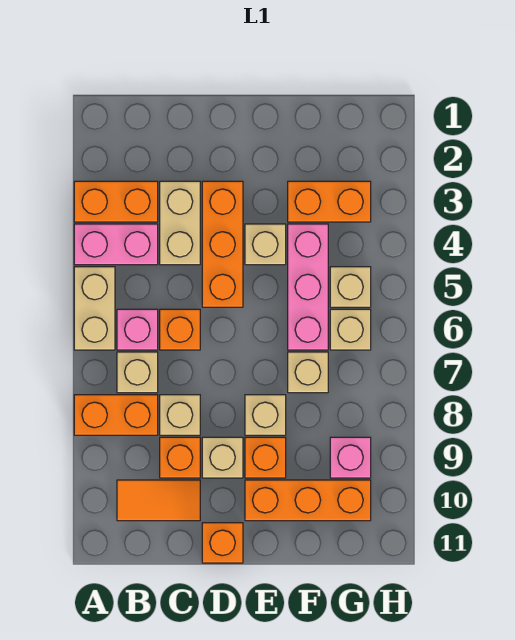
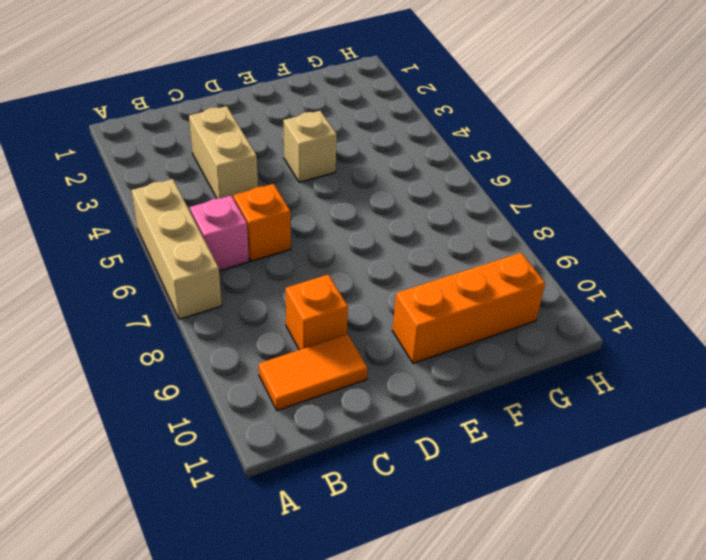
tan brick A5:A7 level 1 -> tan brick A5:A6 level 1
none -> orange brick A3:B3 level 1
none -> pink brick A4:B4 level 1
none -> orange brick A8:B8 level 1

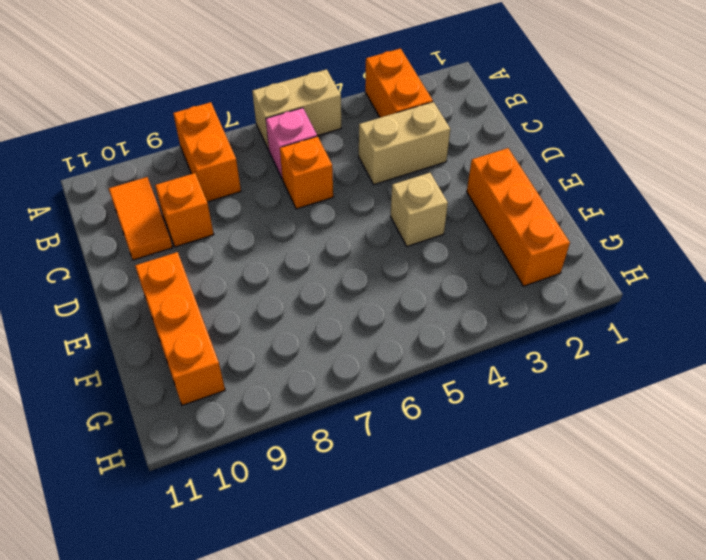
orange brick E2:G2 level 1 -> orange brick D3:D5 level 1
none -> pink brick A4:B4 level 1
none -> tan brick B7 level 1
none -> tan brick C8 level 1

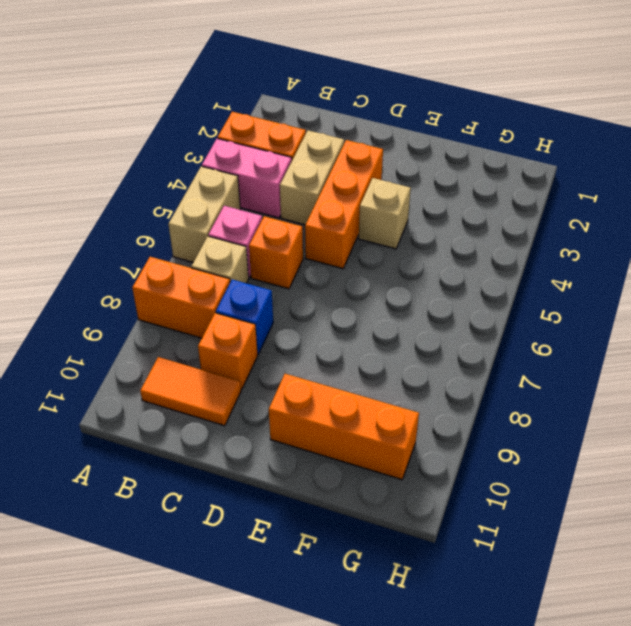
blue brick C8 level 1 -> tan brick C8 level 1
none -> tan brick D9 level 1
none -> orange brick D11 level 1
none -> tan brick E8 level 1

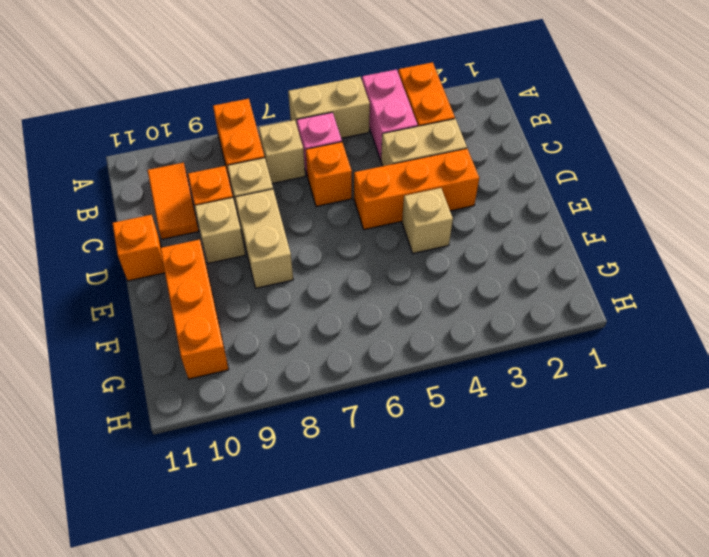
tan brick D8:E8 level 1 -> tan brick E8 level 1
none -> orange brick E9 level 1
none -> orange brick F3:G3 level 1
none -> pink brick F4:F6 level 1

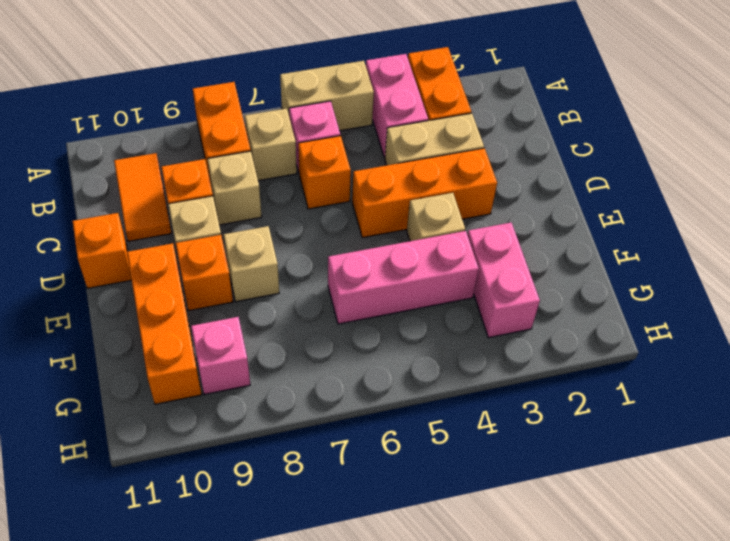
pink brick F3:G3 level 1 -> orange brick F3:G3 level 1
none -> tan brick F7 level 1
none -> tan brick G5 level 1
none -> tan brick G6 level 1

